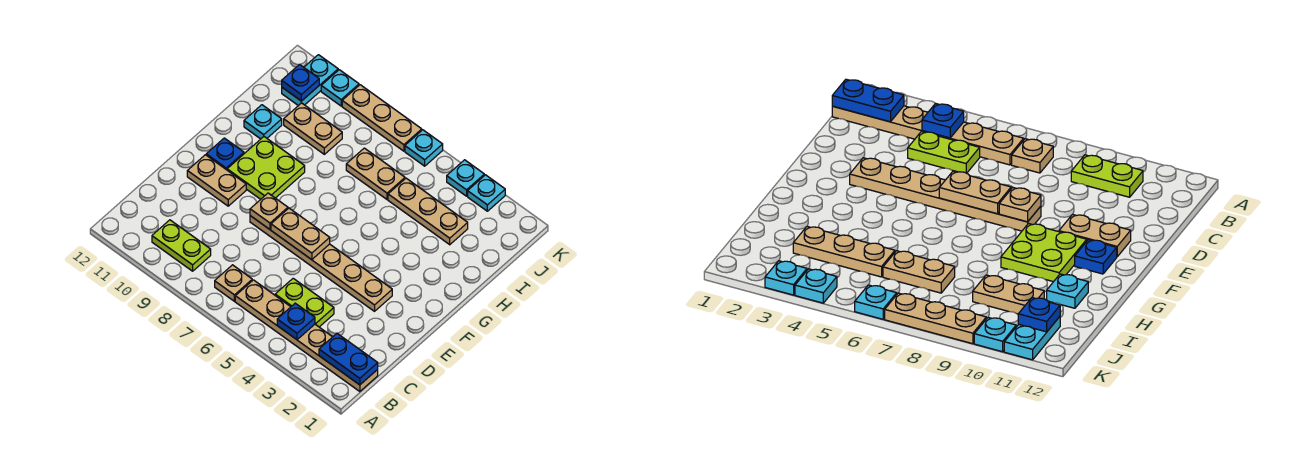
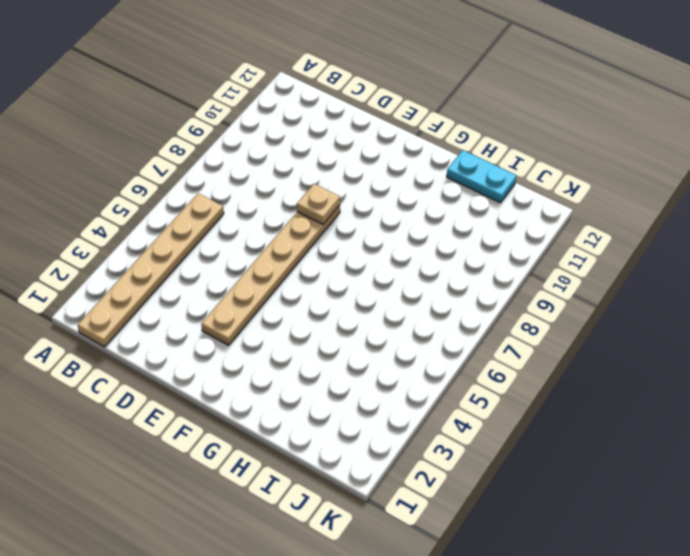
cyan plate H12:I12 level 1 -> cyan plate J11:K11 level 1
none -> tan plate B7 level 1
none -> lime plate B9:B10 level 1
none -> lime plate C4:C5 level 1

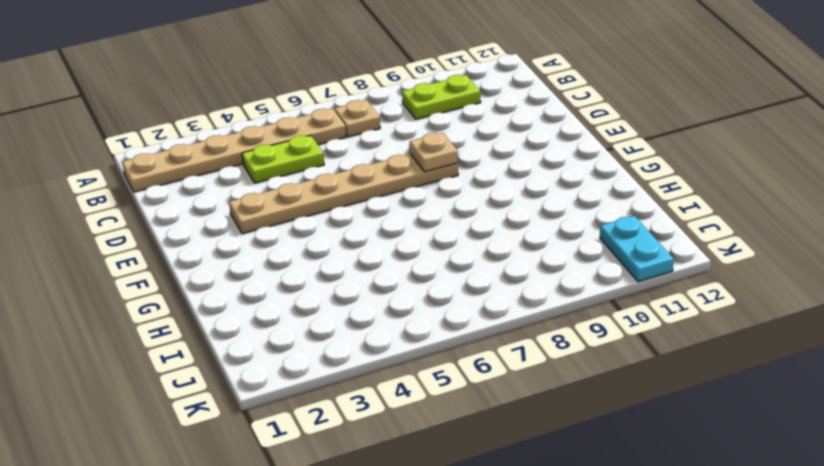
none -> tan plate E10:E11 level 1
none -> lime plate F9:G10 level 1
none -> blue plate F11 level 1

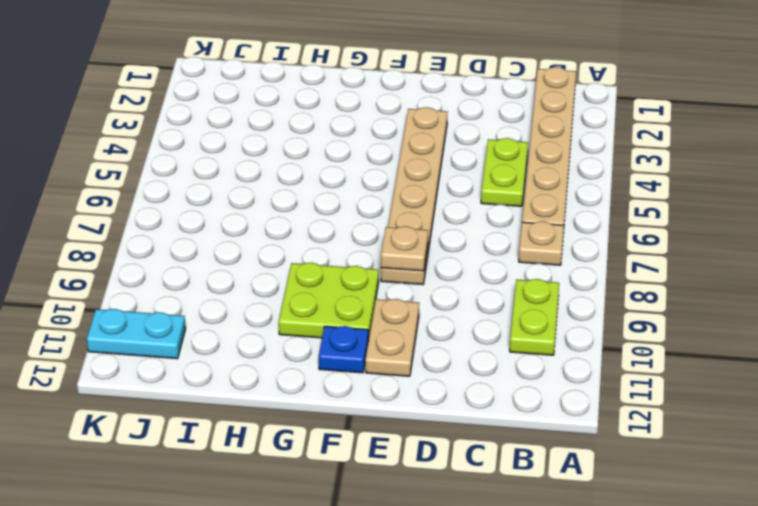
none -> cyan plate H11 level 1
none -> tan plate I3:I5 level 1
none -> tan plate I6:I7 level 1

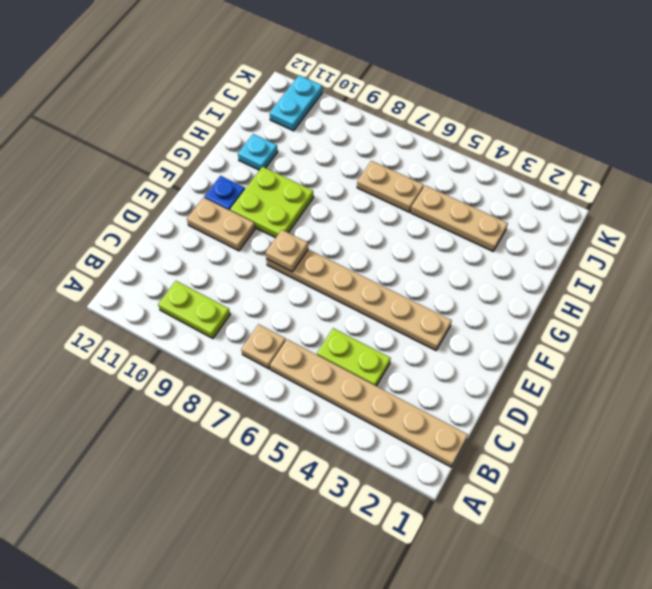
none -> tan plate I9:I10 level 1
none -> cyan plate K3 level 1
none -> cyan plate K4 level 1

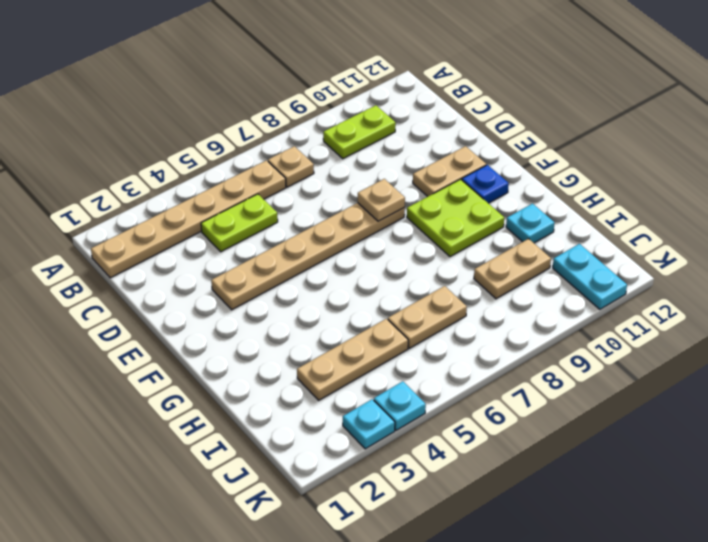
none -> cyan plate K6 level 1
none -> tan plate K7:K9 level 1
none -> cyan plate K10 level 1

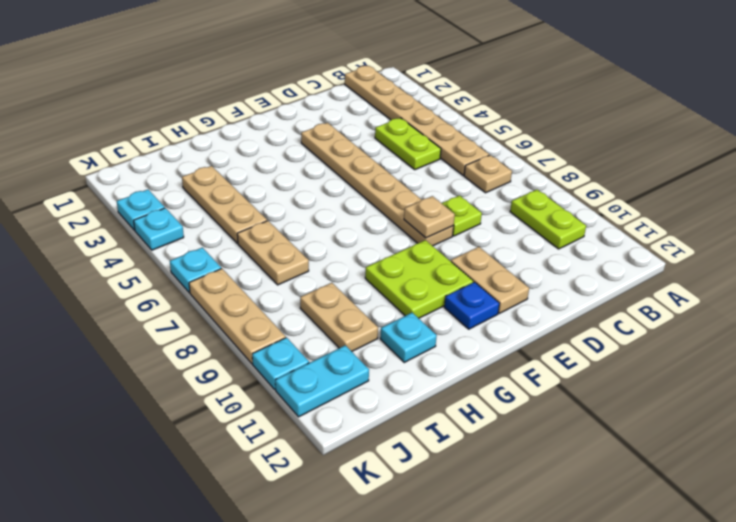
lime plate D8 level 1 -> none
none -> blue plate B1:B2 level 2
none -> blue plate B4 level 2
none -> tan plate E6:E7 level 2

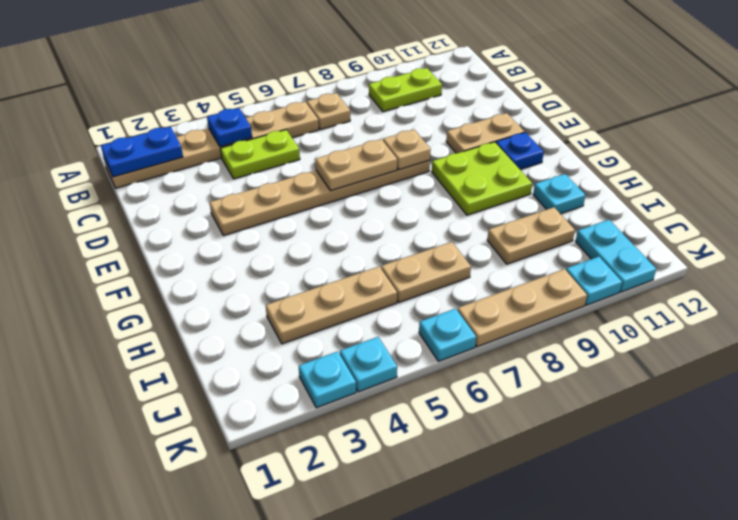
none -> blue plate J11 level 2

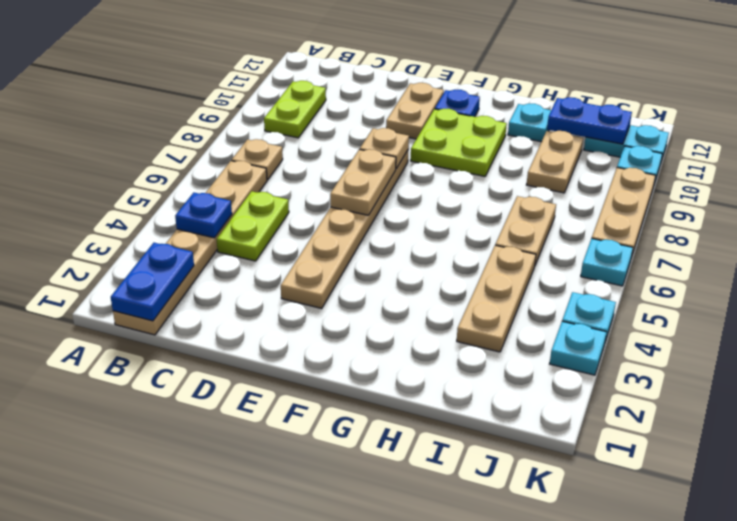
blue plate I11:J11 level 2 -> blue plate J11 level 2

